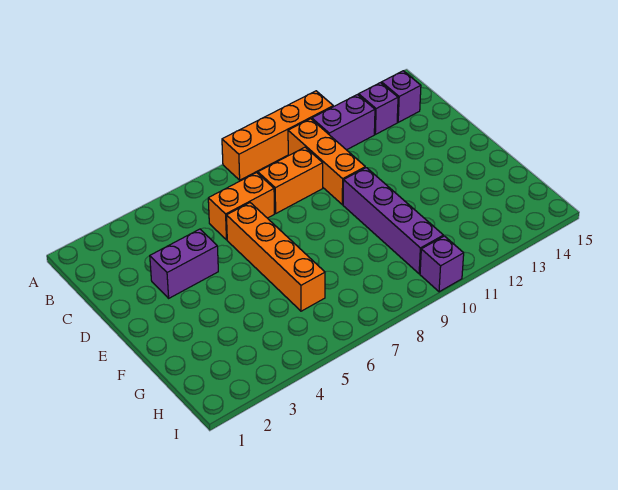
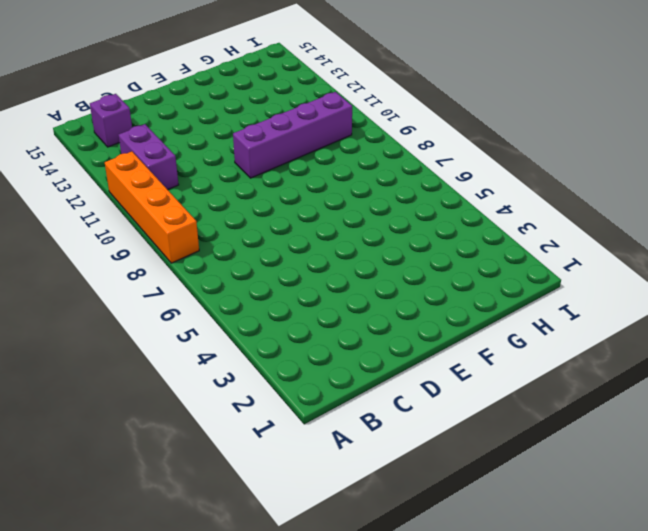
none -> orange brick B10:D10 level 1
none -> purple brick B13 level 1

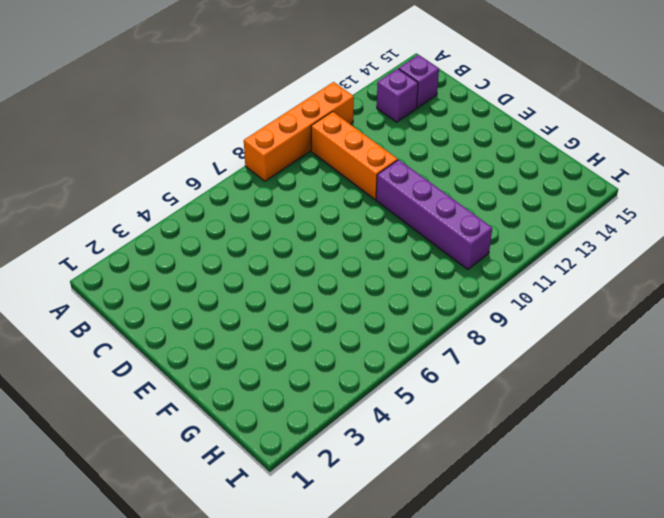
none -> purple brick B11:B12 level 1
none -> orange brick C6:C7 level 1

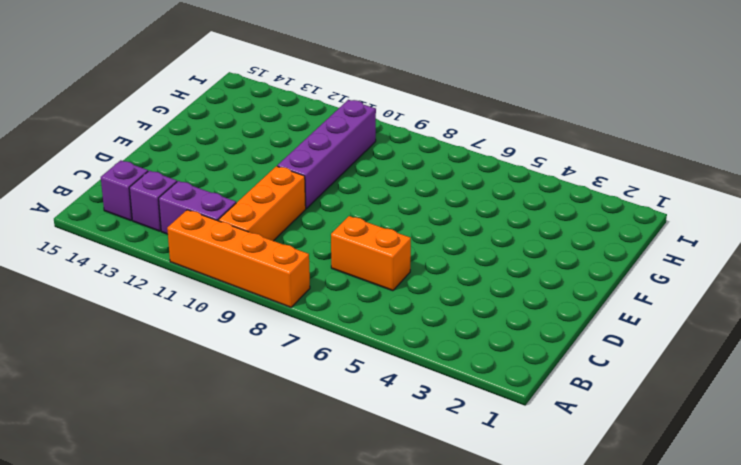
none -> orange brick C8:C9 level 1
none -> purple brick D3:D4 level 1

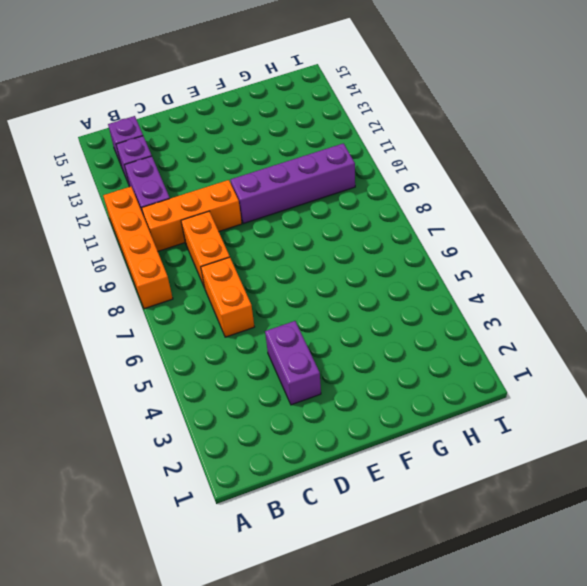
none -> orange brick D6:G6 level 1
none -> purple brick I10 level 1

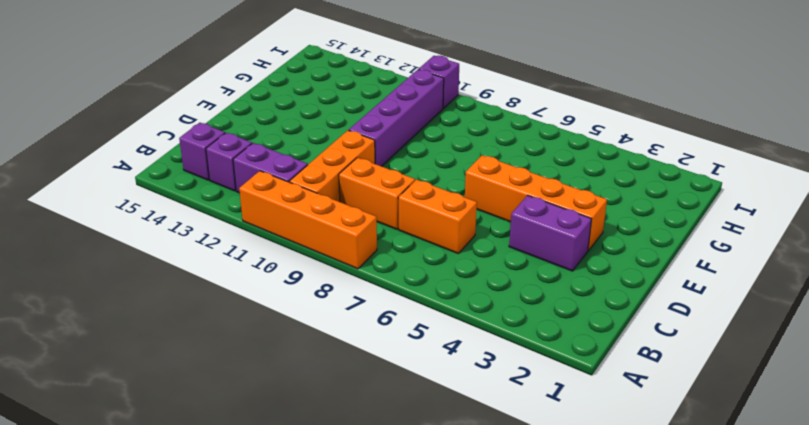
orange brick E3:E6 level 1 -> orange brick D6:G6 level 1

